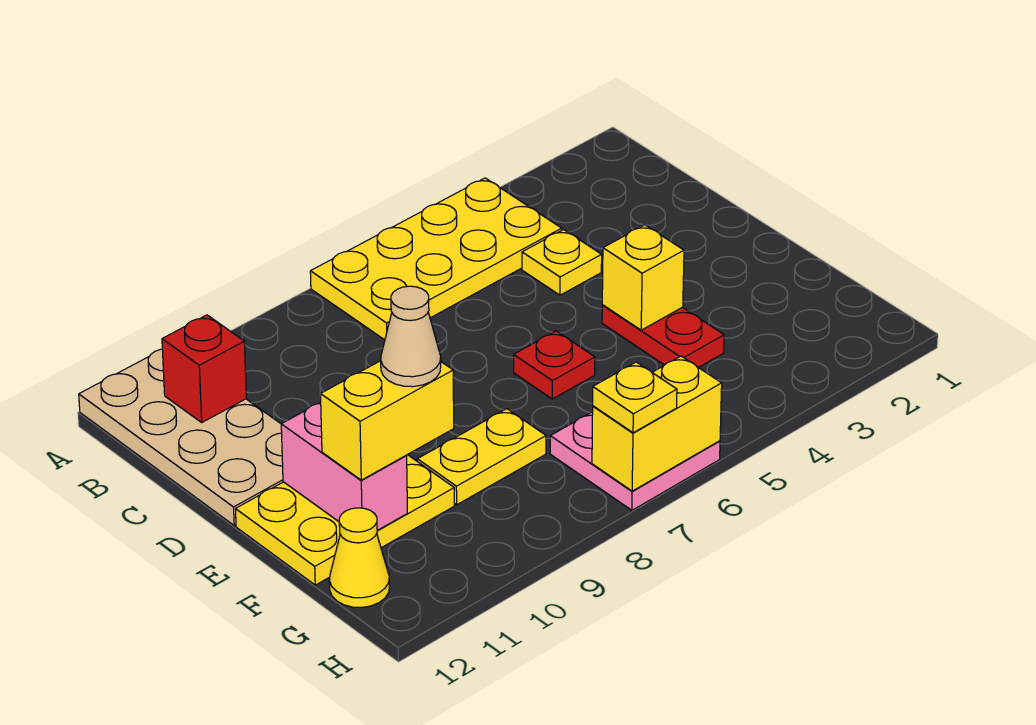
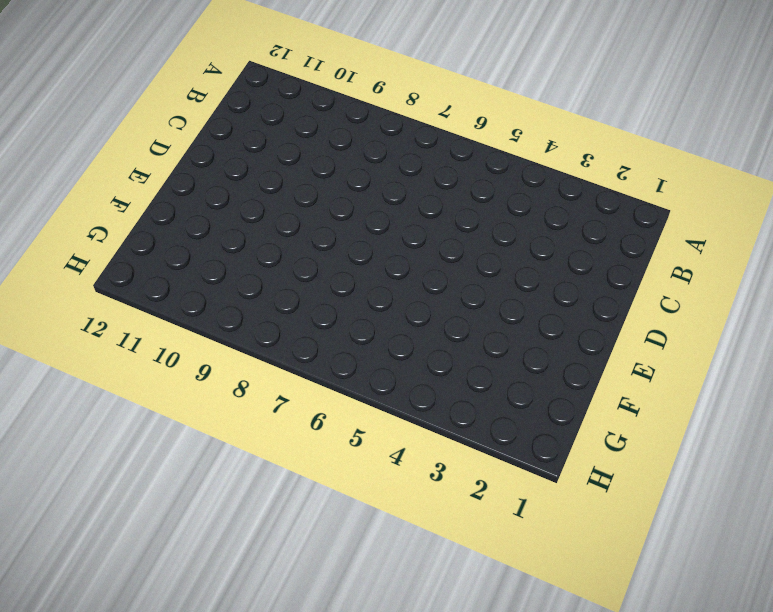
none -> yellow plate A4:B7 level 1
none -> tan plate A11:D12 level 1
none -> yellow plate C4 level 1

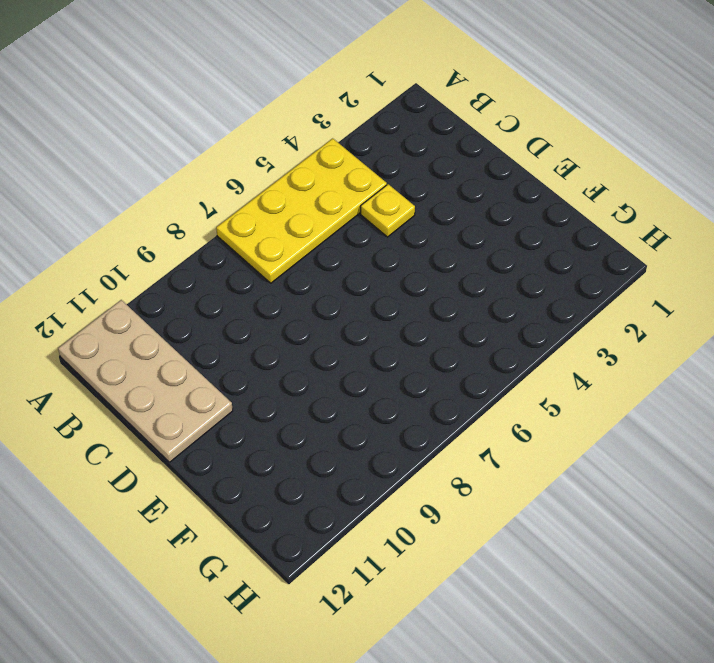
none -> red plate E4:F4 level 1
none -> red plate E6 level 1
none -> yellow plate E10:F12 level 1

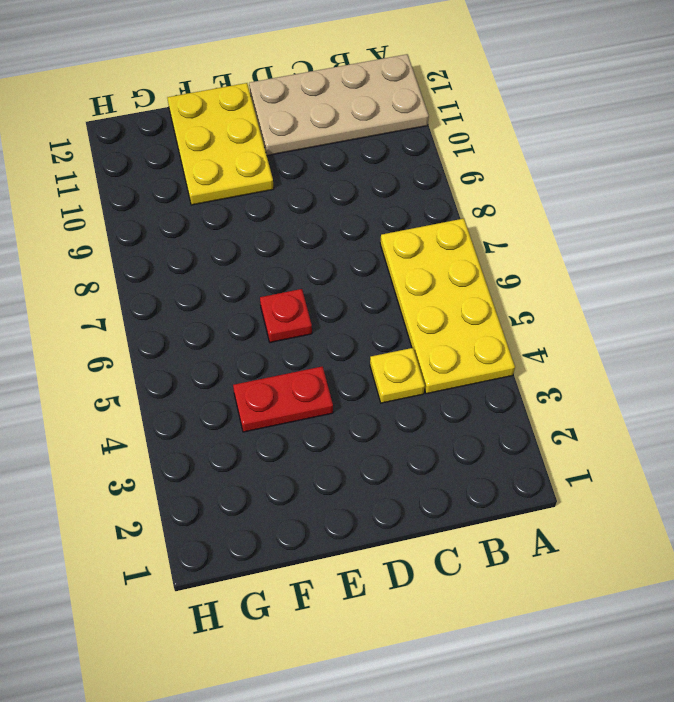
none -> yellow plate F8:F9 level 1
none -> pink plate G6:H7 level 1
none -> yellow cone G12 level 1

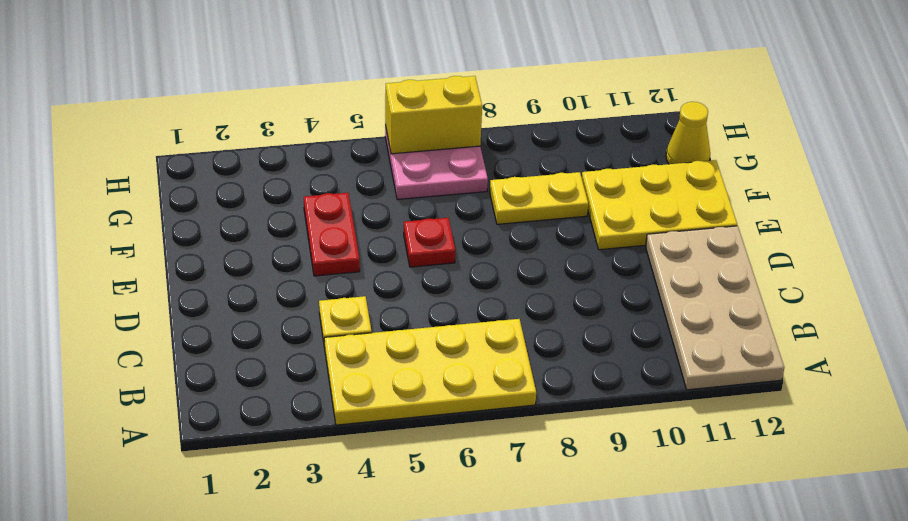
none -> red brick B11 level 2
none -> yellow brick E4 level 2
none -> pink brick E11:F11 level 2

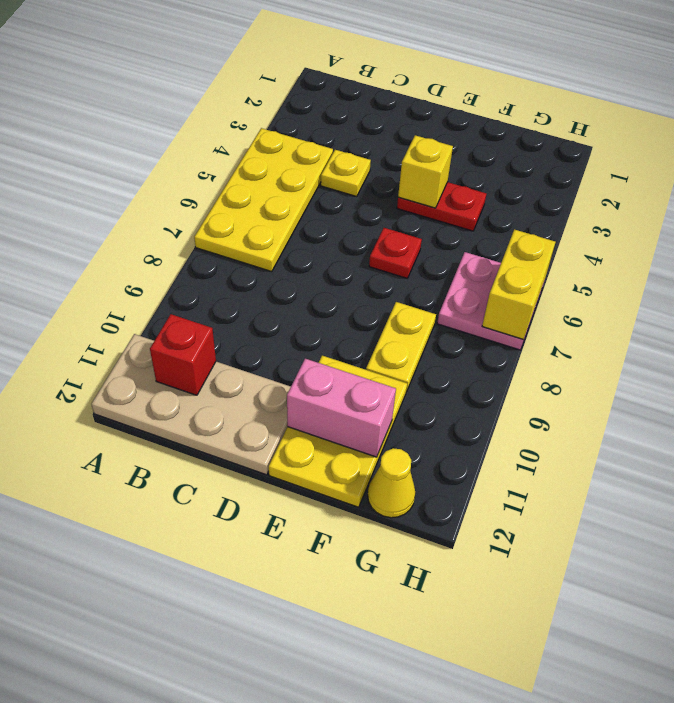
none -> yellow brick F10:F11 level 3
none -> yellow plate H7 level 3
none -> tan cone F10 level 4

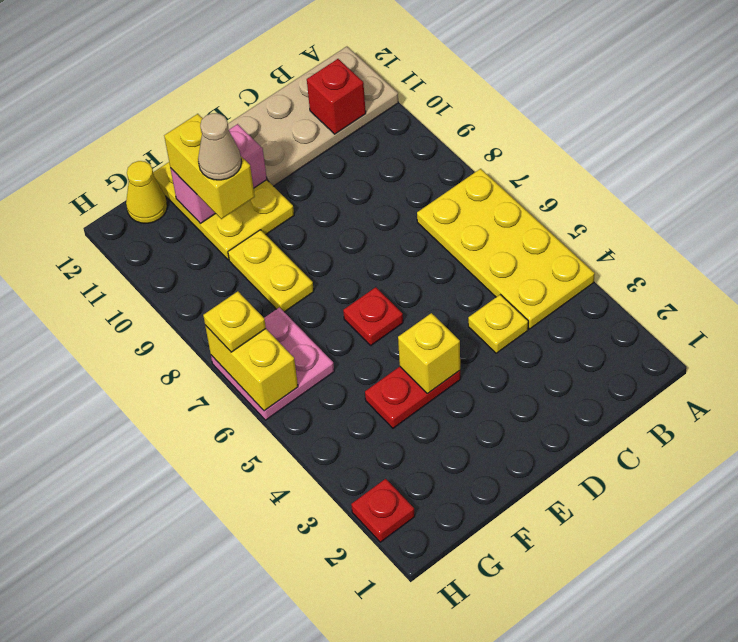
red plate H2 level 1 -> none

